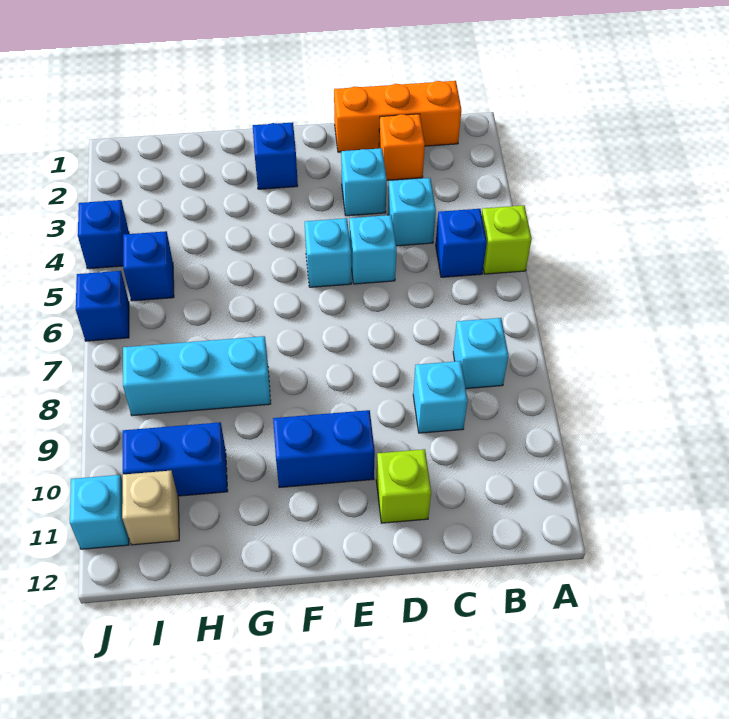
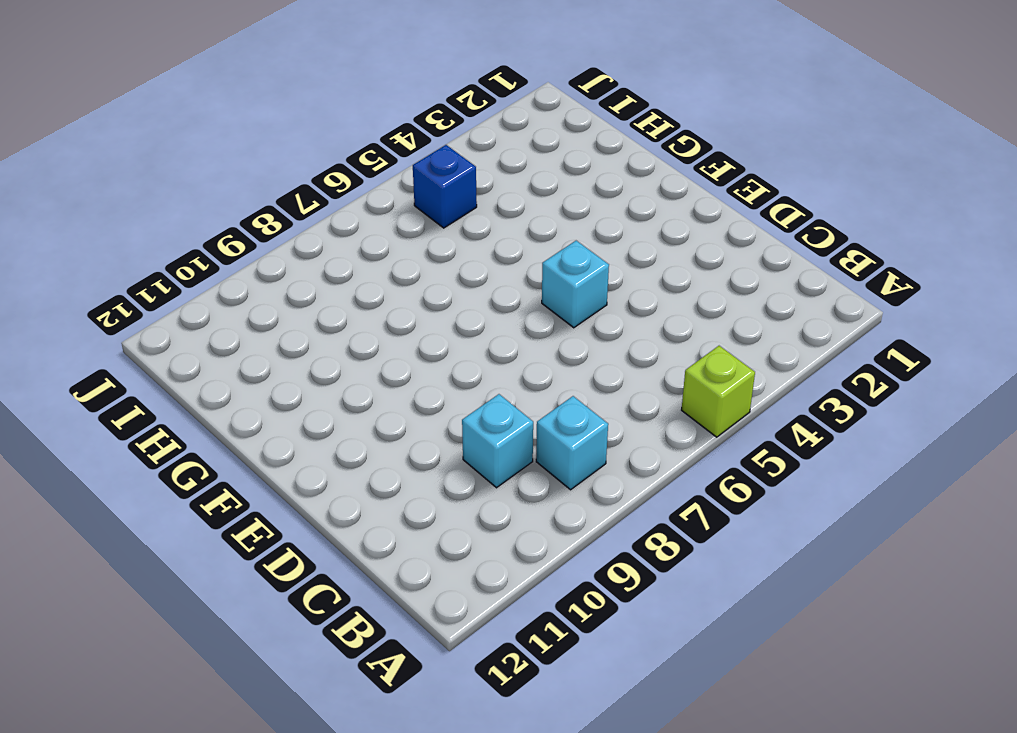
none -> orange brick B1:D1 level 1
none -> blue brick B5 level 1
none -> orange brick C2 level 1

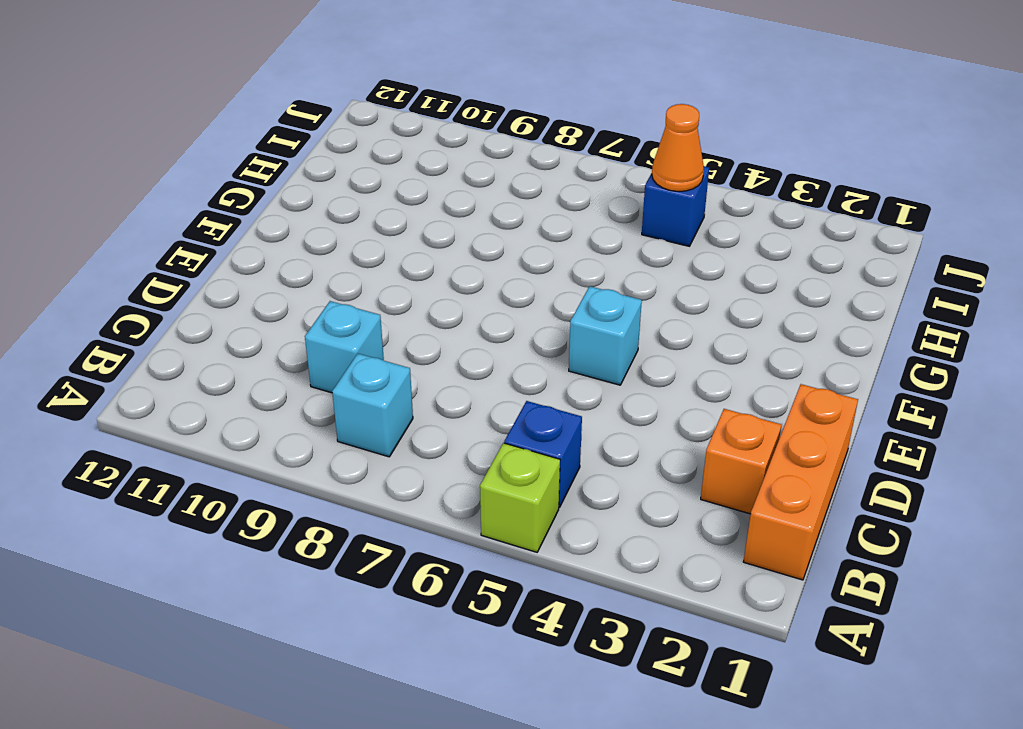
orange cone I5 level 2 -> none
none -> cyan brick C4 level 1
none -> cyan brick D3 level 1
none -> cyan brick D5 level 1

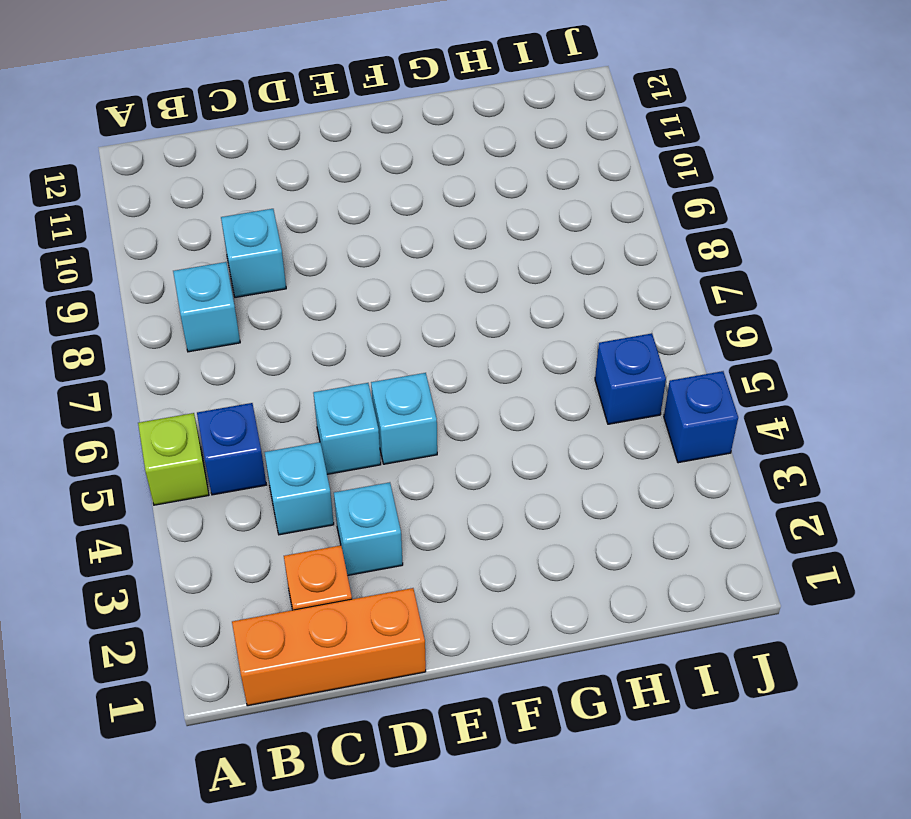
none -> lime brick D11 level 1
none -> blue brick E10:F10 level 1
none -> blue brick F2 level 1

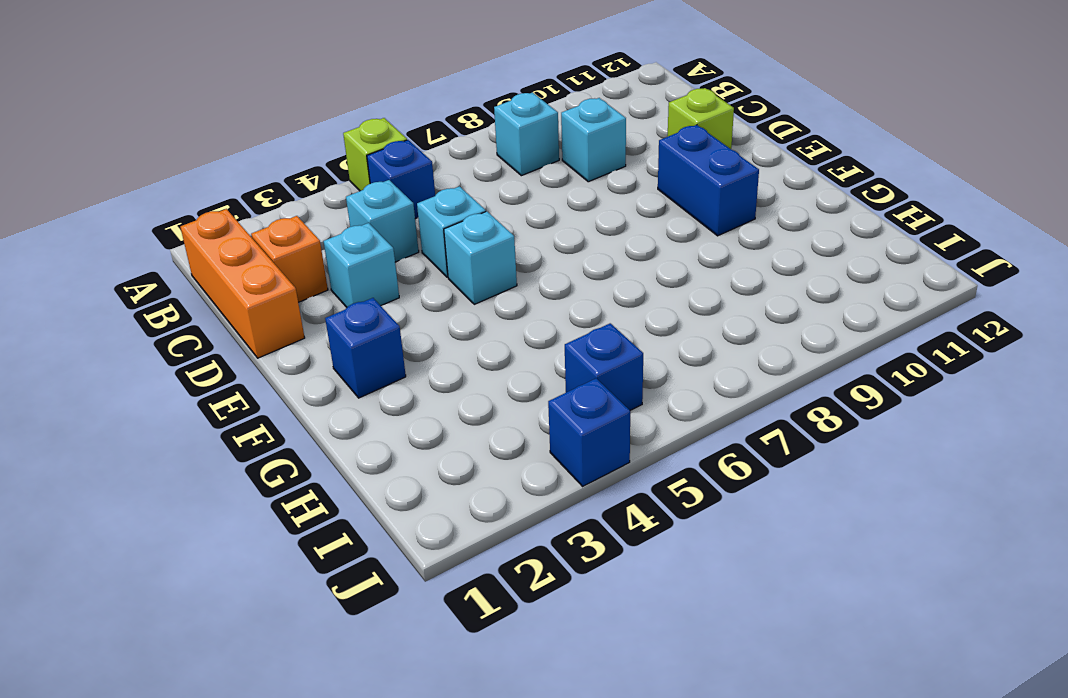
none -> cyan brick G8:I8 level 1
none -> blue brick H10:I10 level 1
none -> tan brick I11 level 1

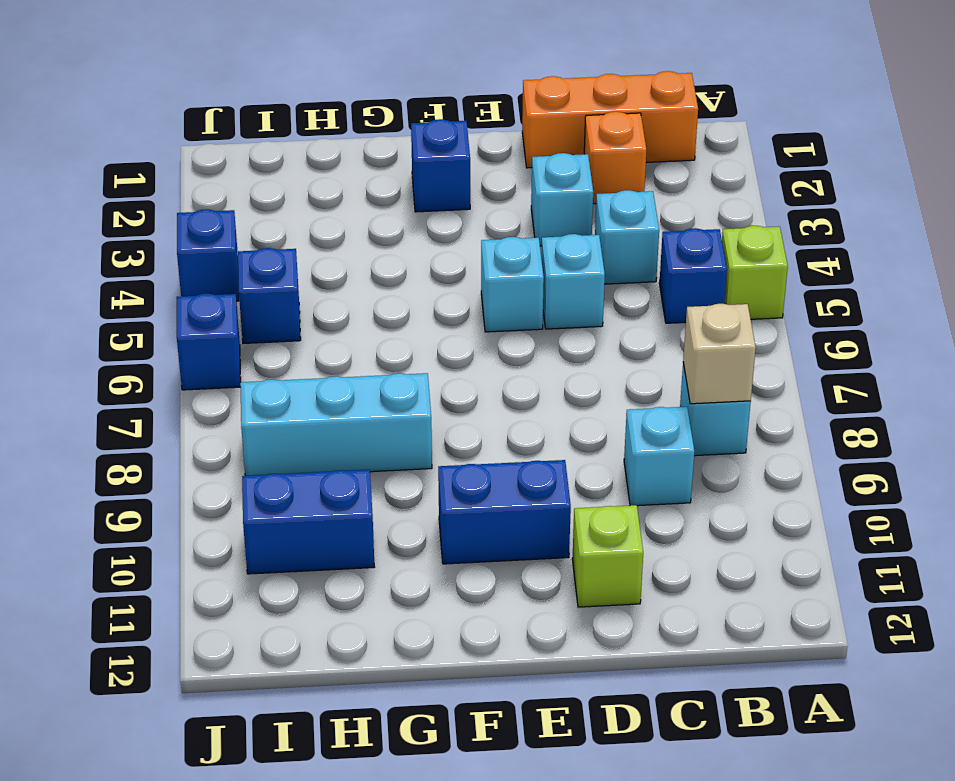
tan brick B8 level 2 -> tan brick I11 level 1
none -> cyan brick J11 level 1

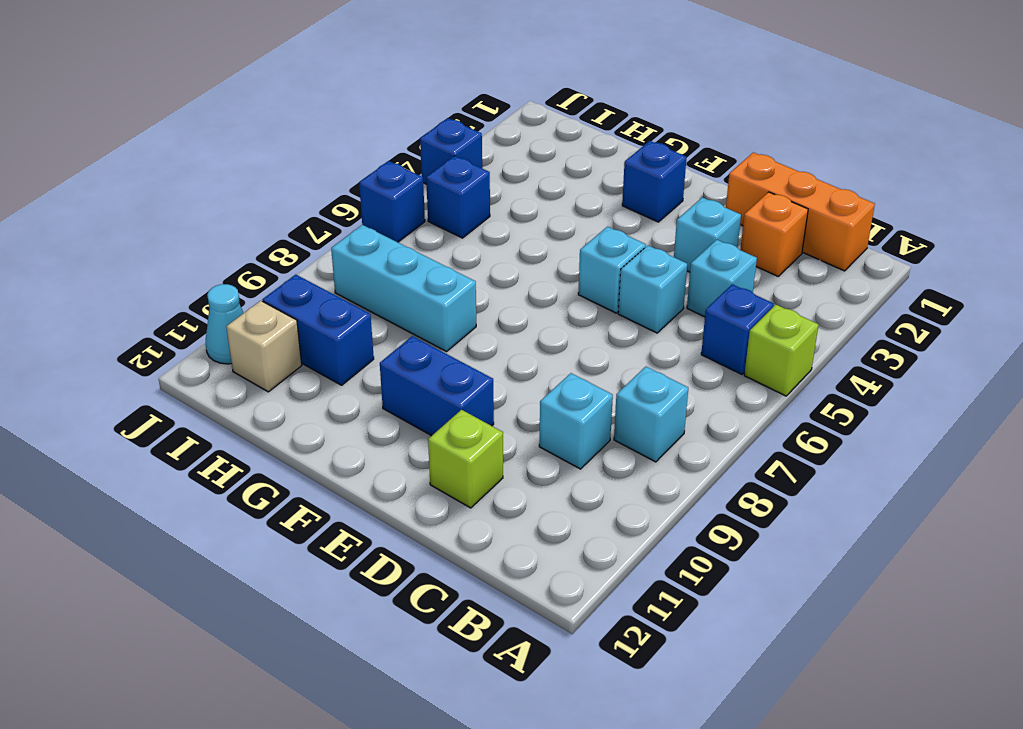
cyan cone J11 level 1 -> cyan brick J11 level 1

